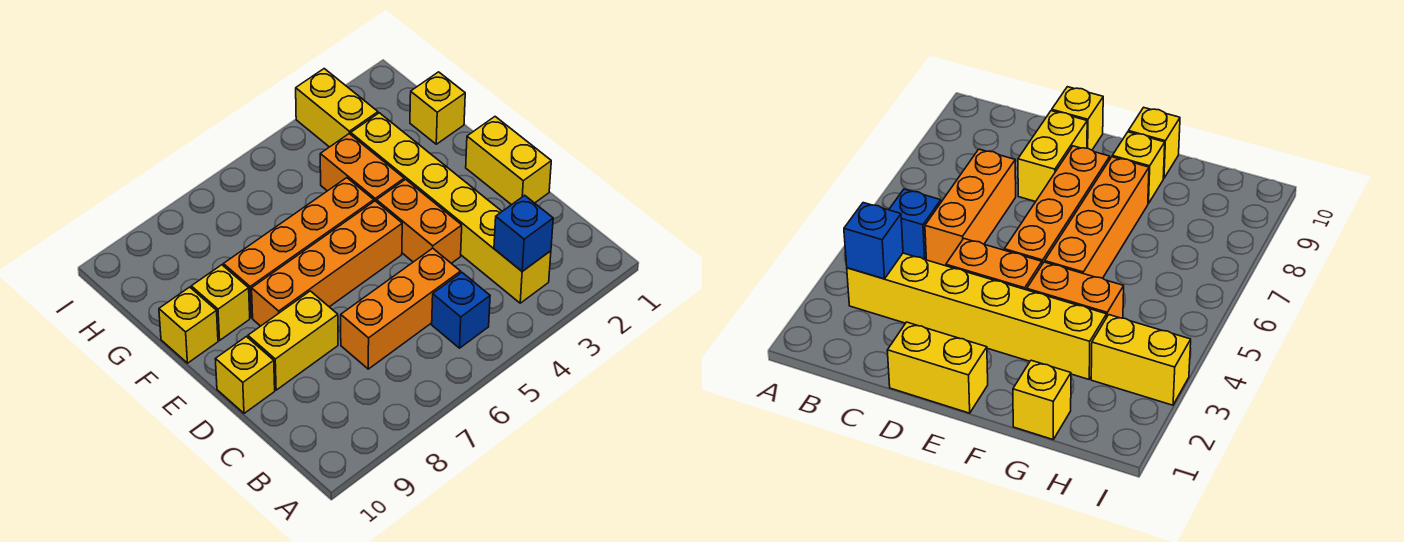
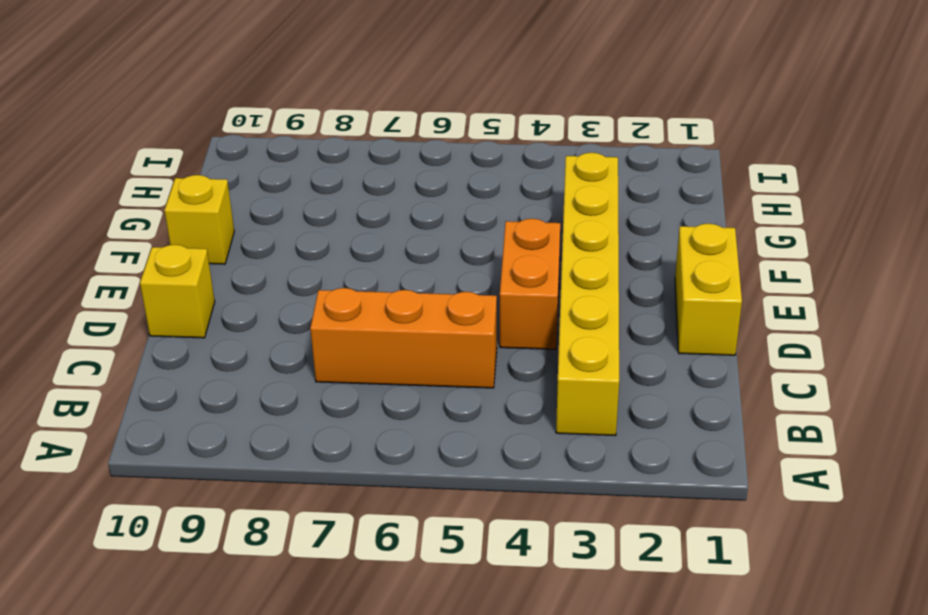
none -> blue brick B5 level 1
none -> yellow brick D8:D9 level 1
none -> orange brick E5:E8 level 1

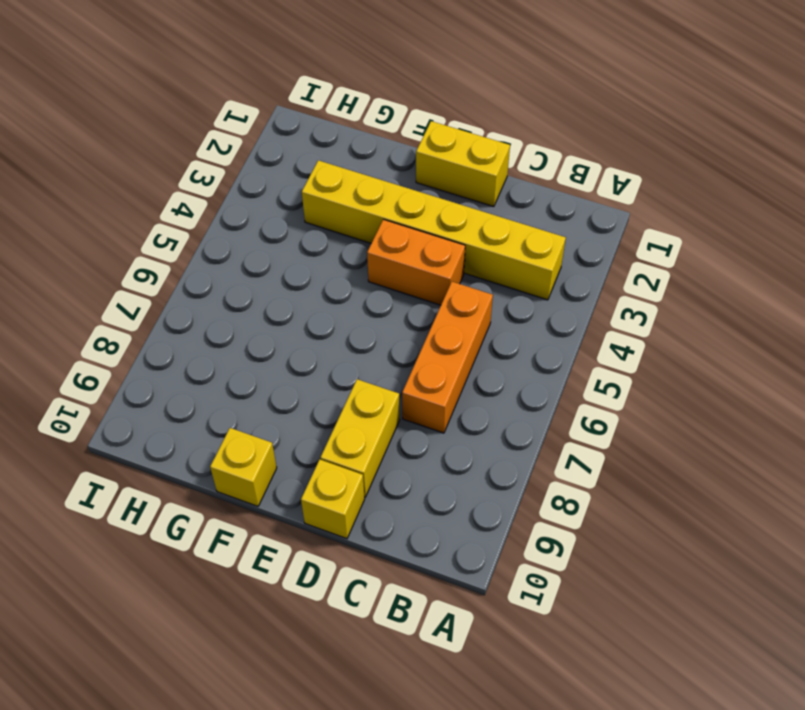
none -> blue brick B5 level 1
none -> orange brick E5:E8 level 1
none -> orange brick F4:G4 level 1

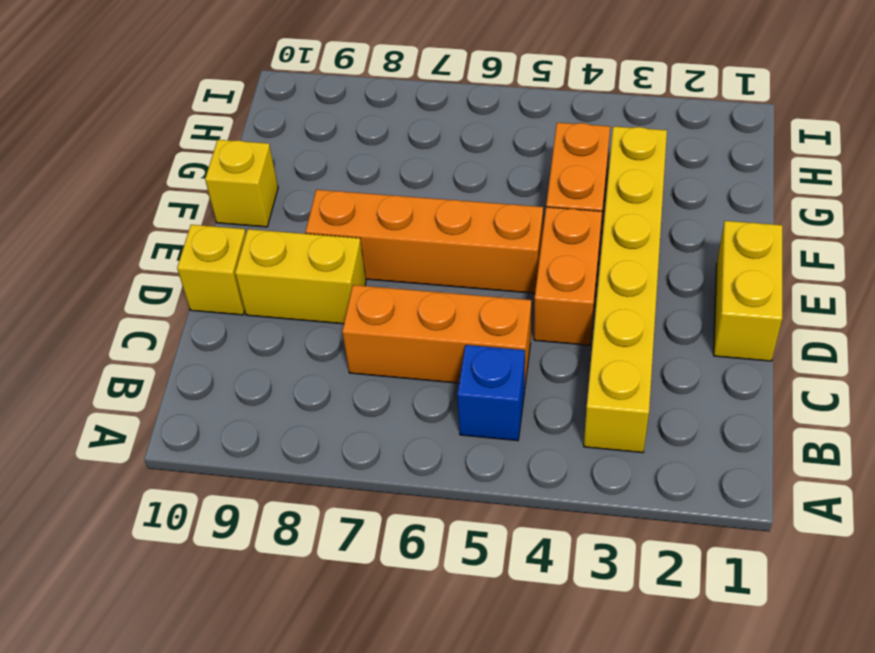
none -> orange brick F5:F8 level 1
none -> yellow brick F9 level 1
none -> yellow brick G1 level 1

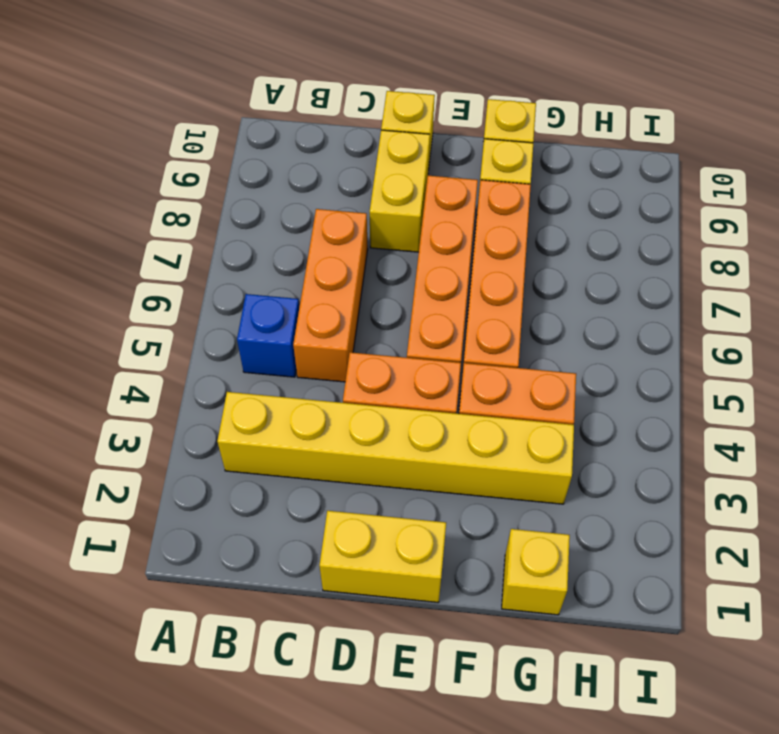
none -> yellow brick H3:I3 level 1
none -> blue brick B3 level 2

